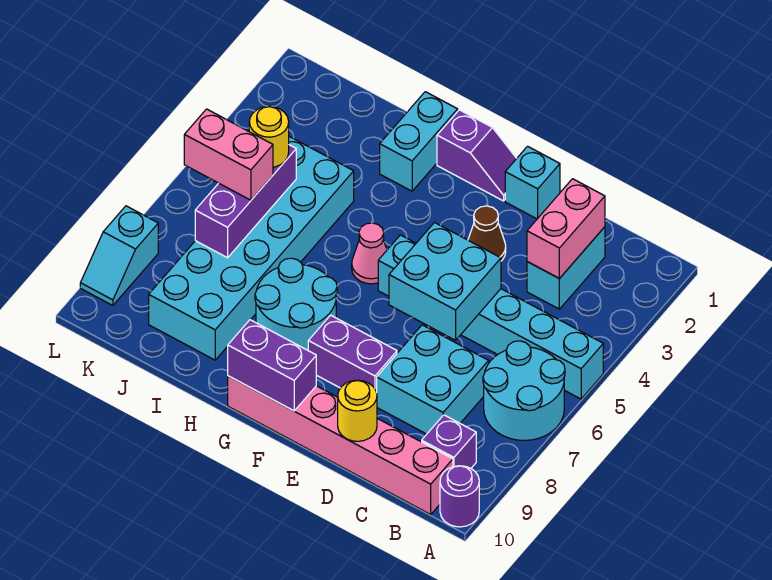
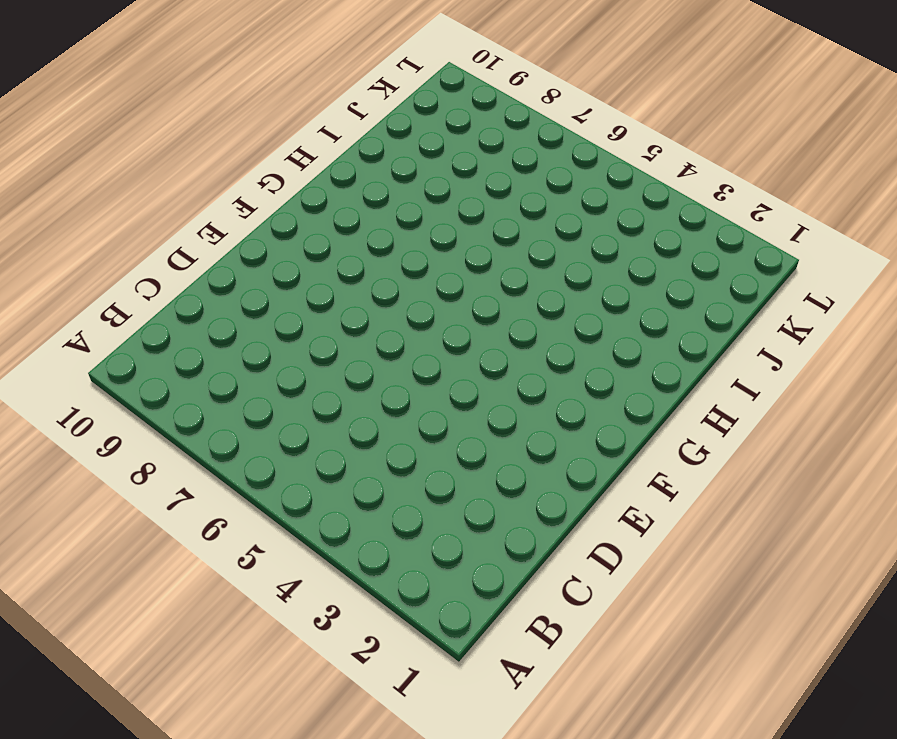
none -> cyan brick A5:F5 level 1
none -> cyan round brick A6:B7 level 1
none -> purple round brick A10 level 1

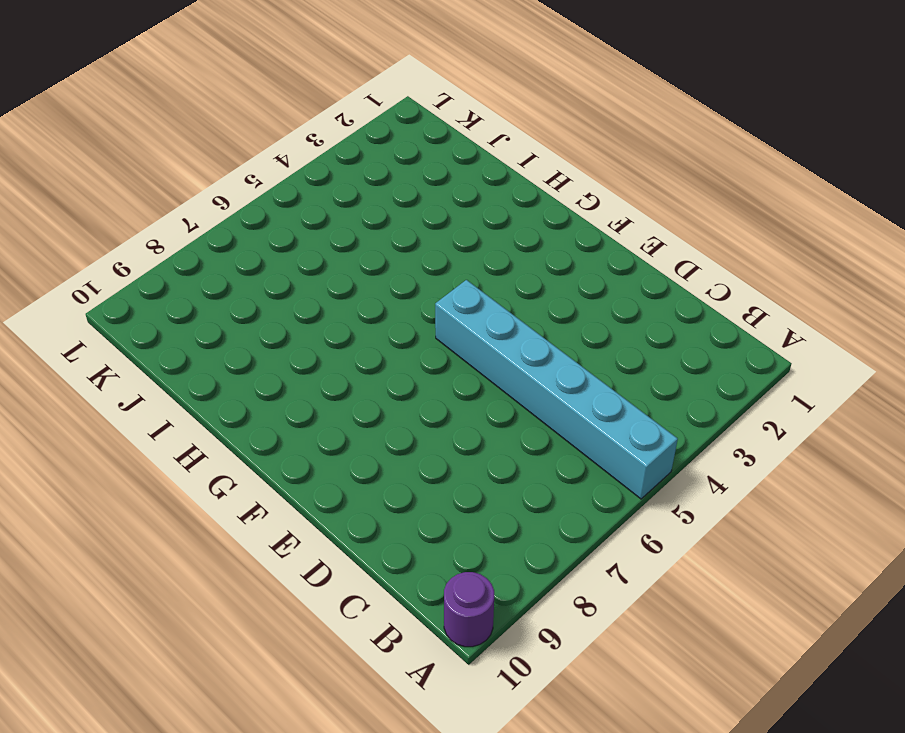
none -> cyan round brick A6:B7 level 1
none -> purple brick B9 level 1
none -> pink brick B10:G10 level 1

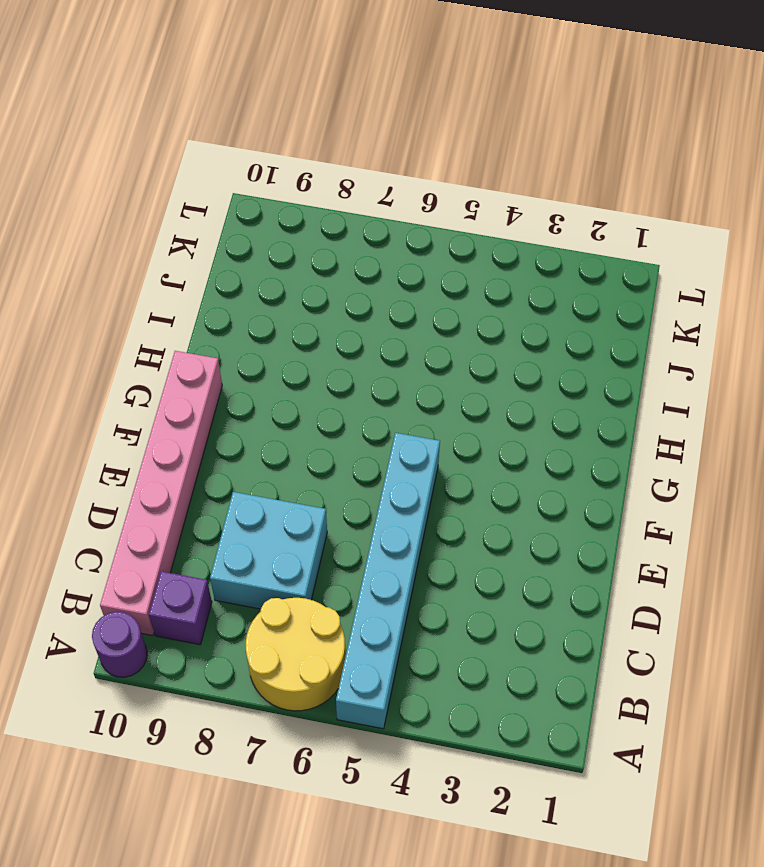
yellow round brick A6:B7 level 1 -> cyan round brick A6:B7 level 1
none -> cyan brick C2:C3 level 1
none -> cyan brick E1 level 1
none -> brown cone E3 level 1

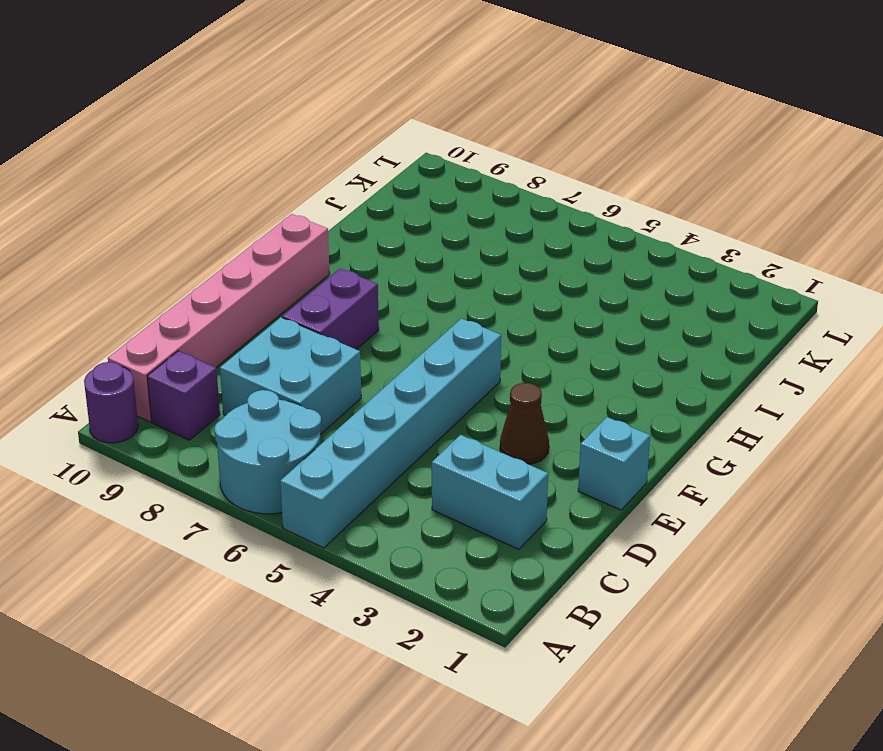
none -> purple slope F1:G1 level 1 top G
none -> pink cone G5 level 1
none -> cyan round brick G7:H8 level 1

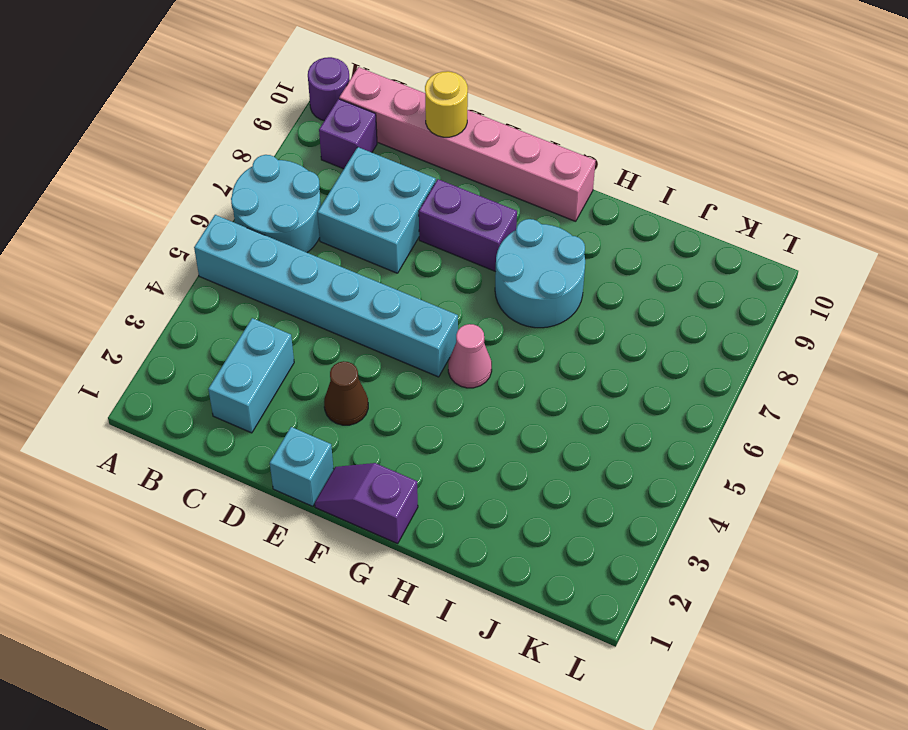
none -> cyan brick H1:H2 level 1
none -> cyan brick I4:J9 level 1
none -> cyan slope L8:L9 level 1 top 8

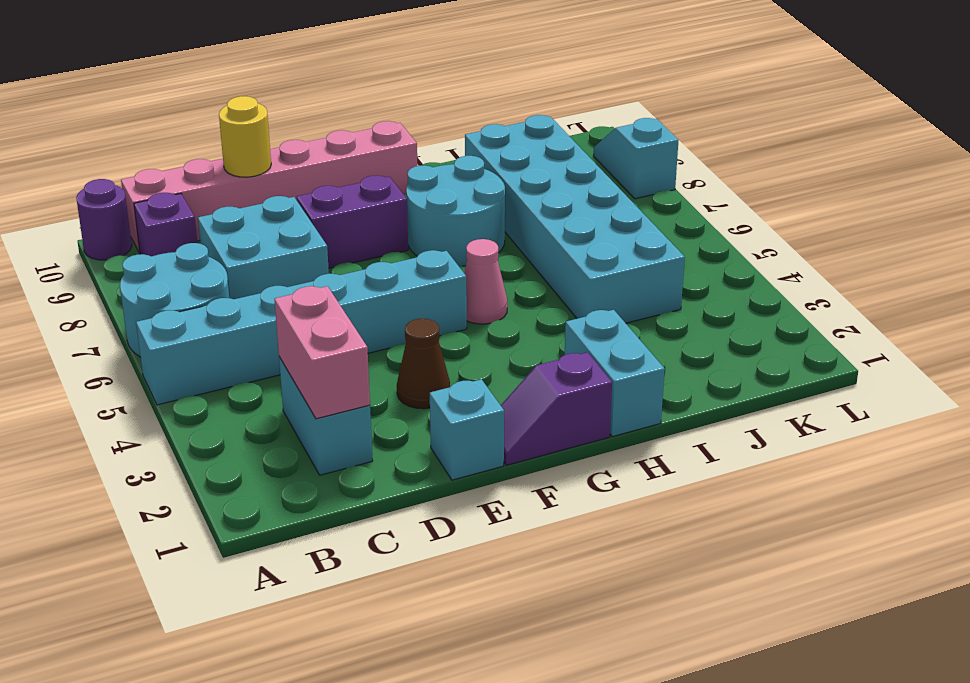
none -> cyan brick D5:E6 level 2
none -> purple brick F10:G10 level 2
none -> purple brick J5:J7 level 2

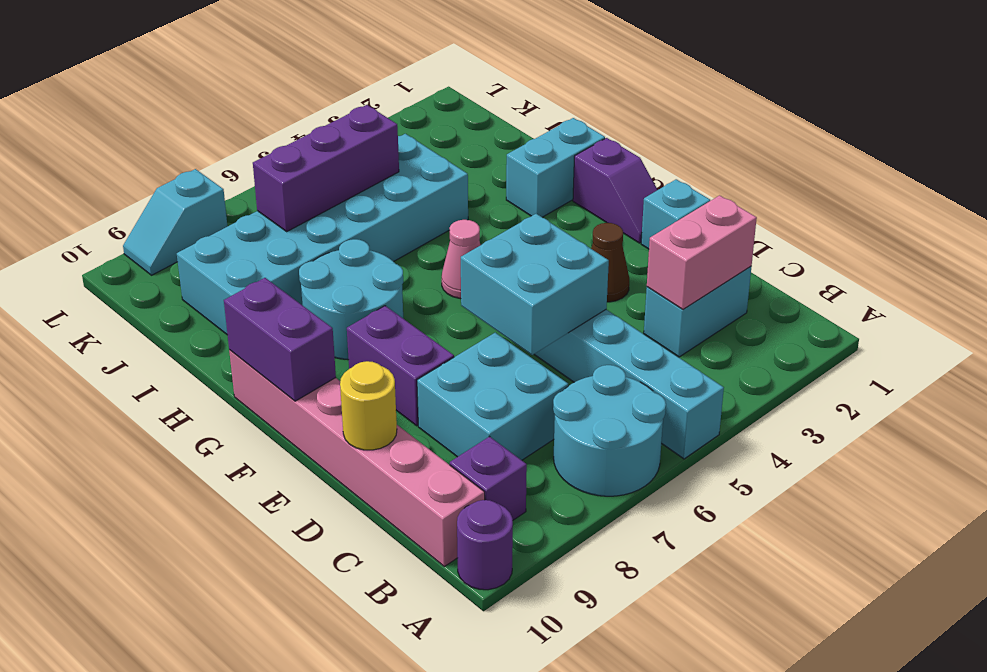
none -> yellow round brick J5 level 3
none -> pink brick J6:K6 level 3

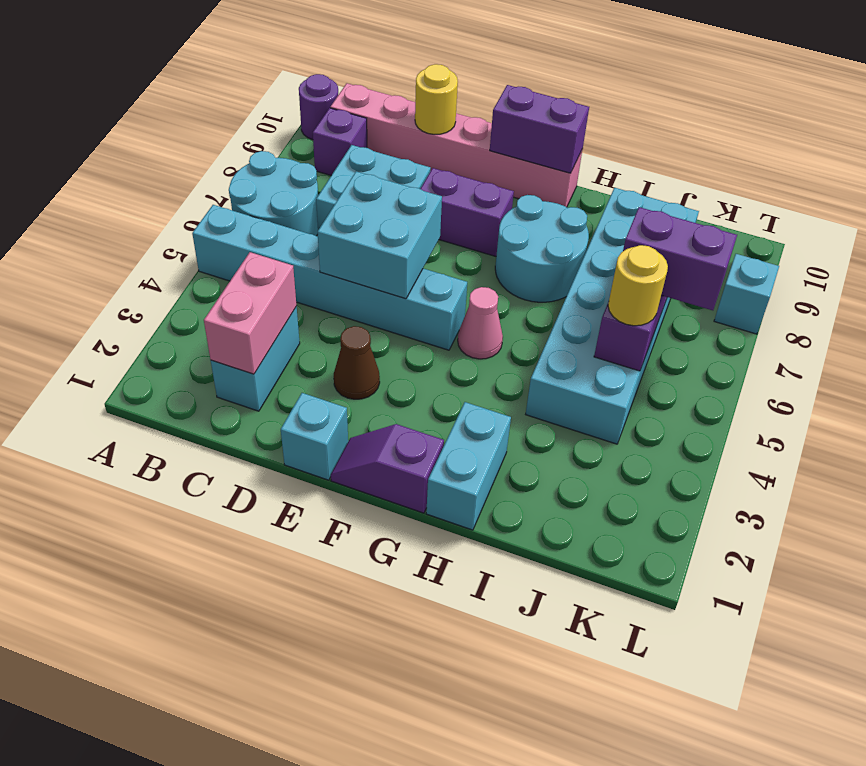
purple brick J6:K6 level 3 -> pink brick J6:K6 level 3

